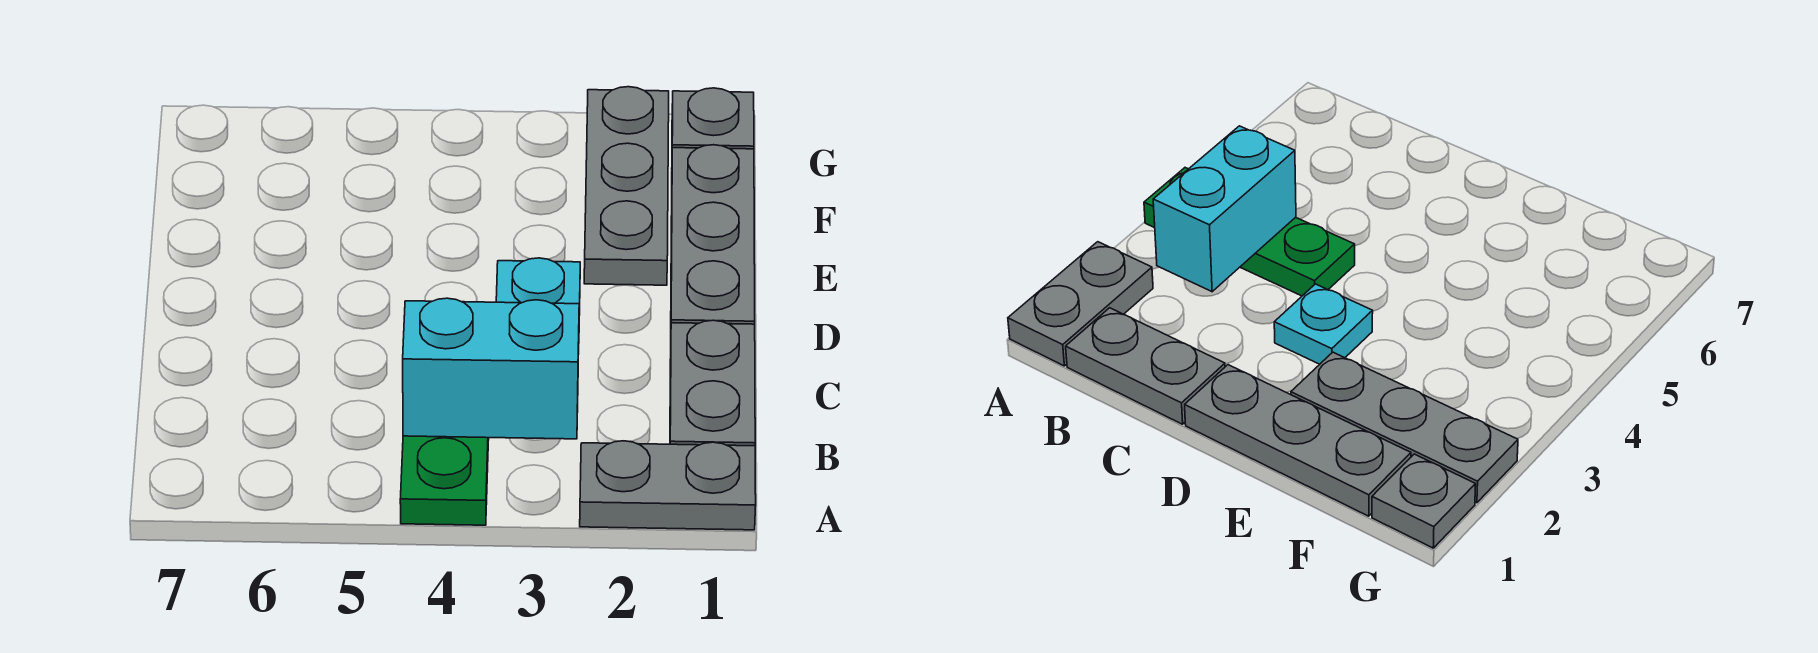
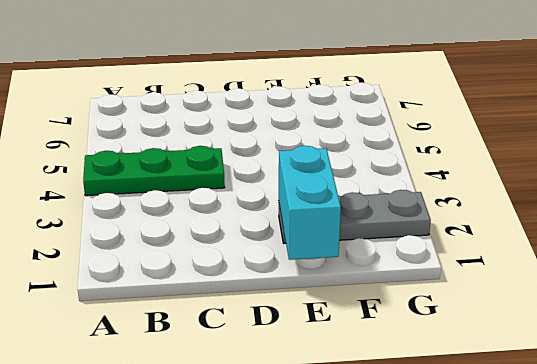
cyan brick E1:E2 level 2 -> cyan brick B3:B4 level 2
none -> grey plate A1:A2 level 1
none -> grey plate B1:C1 level 1

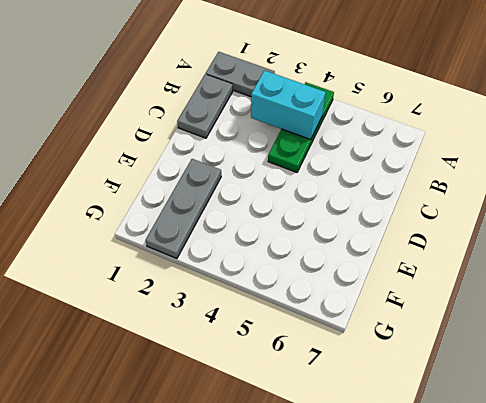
none -> grey plate D1:F1 level 1
none -> cyan plate D3 level 1

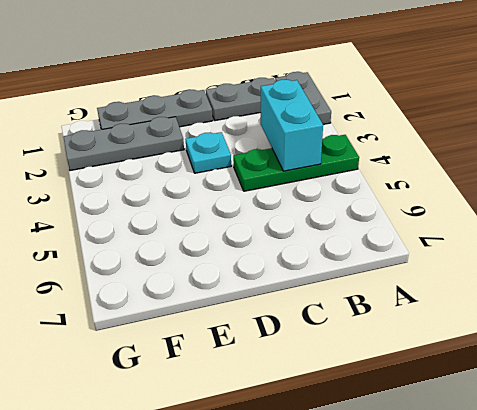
none -> grey plate G1 level 1

